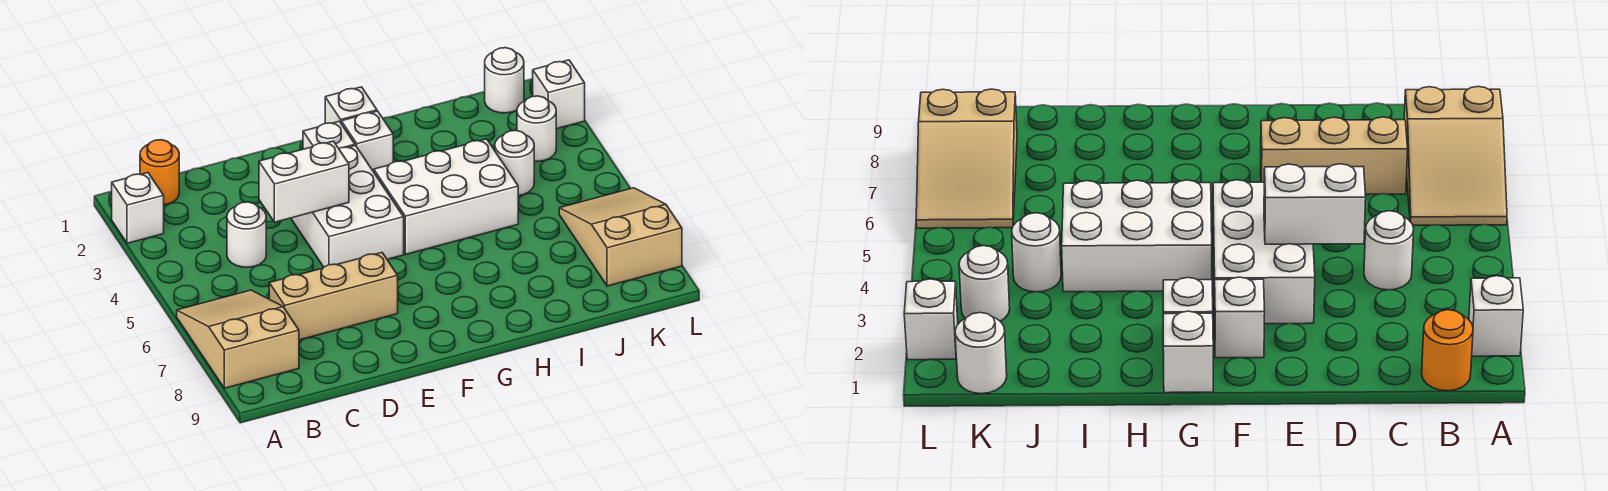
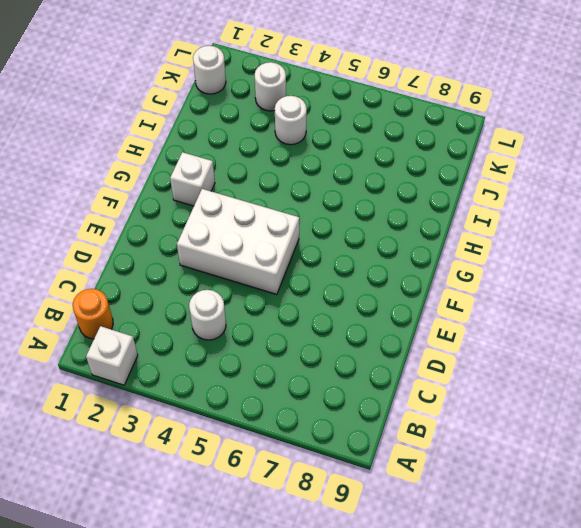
none -> tan slope A6:B8 level 1 top 8
none -> tan brick C7:E7 level 1
none -> white brick F2 level 1

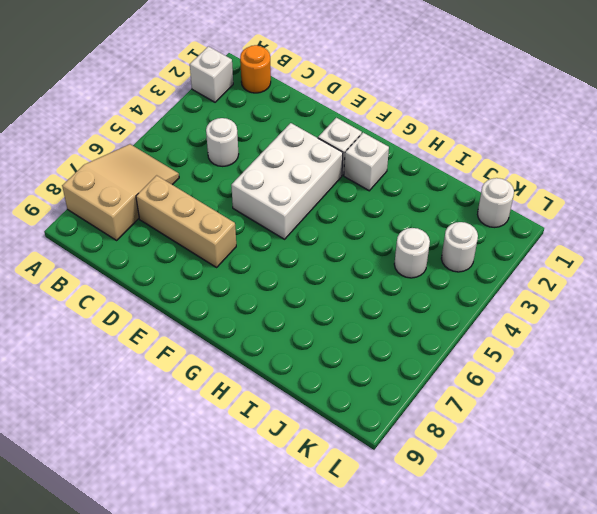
none -> white brick G1 level 1
none -> white brick G4:I5 level 1
none -> tan slope K6:L8 level 1 top 8

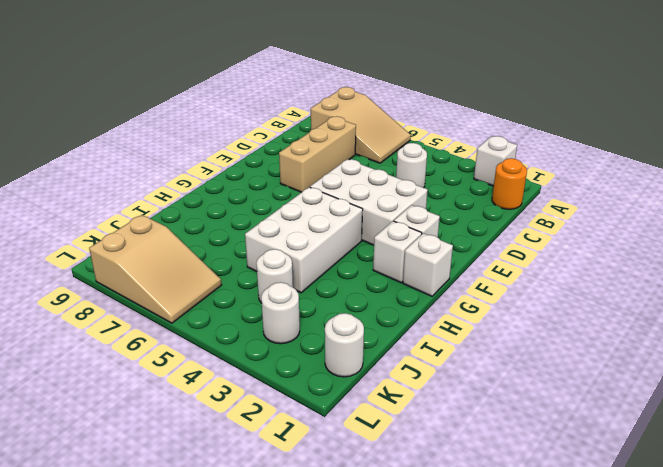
none -> white brick L2 level 1
none -> white brick D4:E4 level 2

